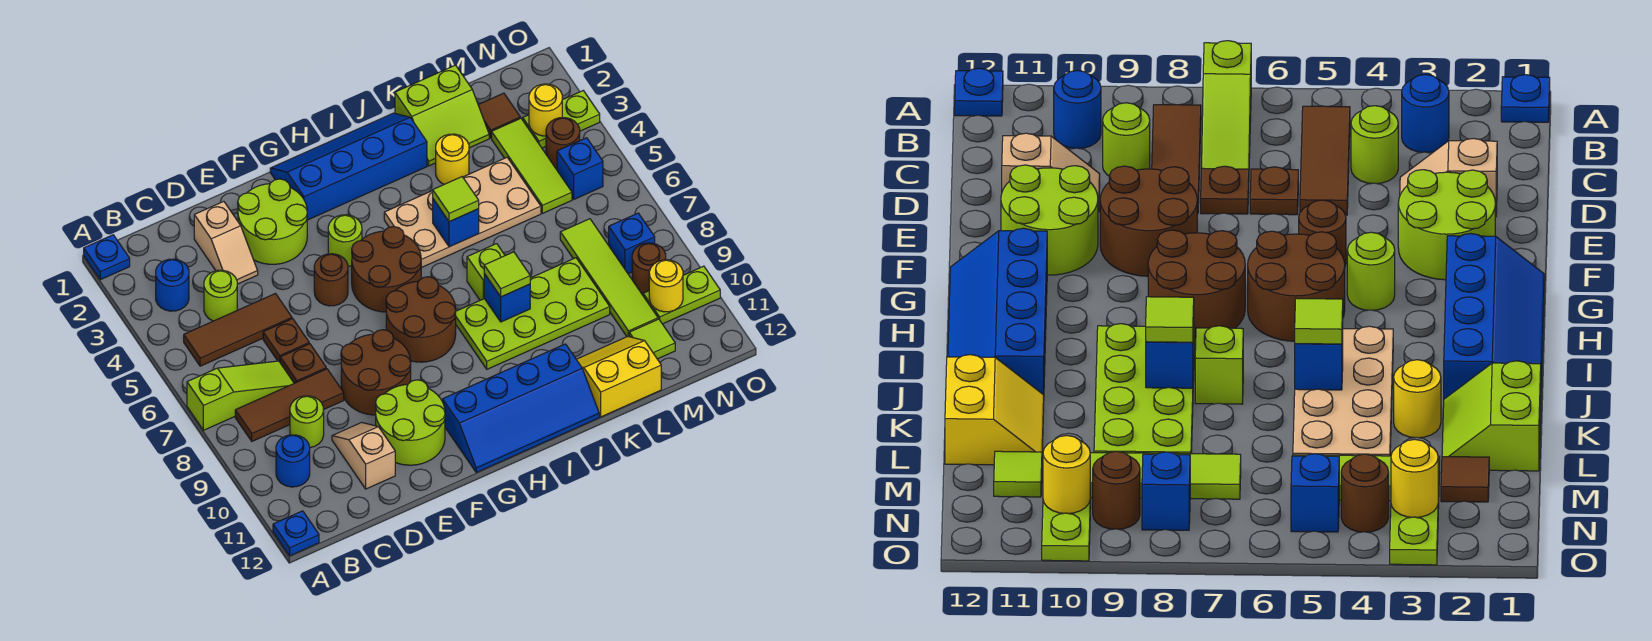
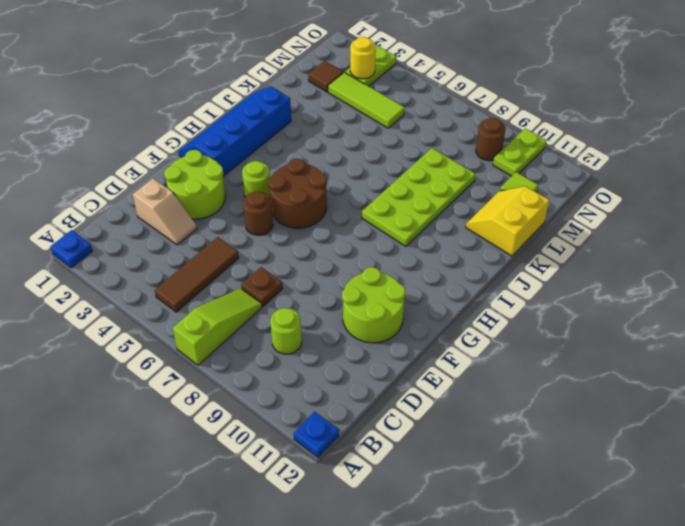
none -> blue round brick B3 level 1
none -> brown tile B8:D8 level 1
none -> blue round brick B10 level 1
none -> lime round brick C4 level 1

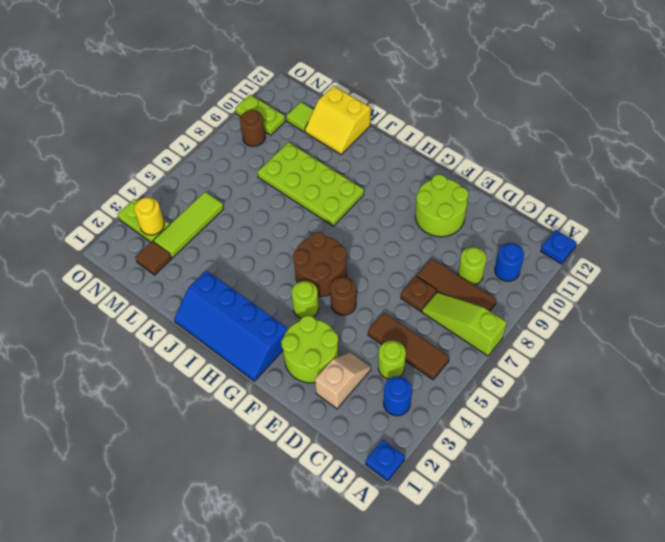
none -> brown plate D6 level 1
none -> tan slope D10:D11 level 1 top 11
none -> brown round brick E8:F9 level 1
none -> brown round brick G7:H8 level 1

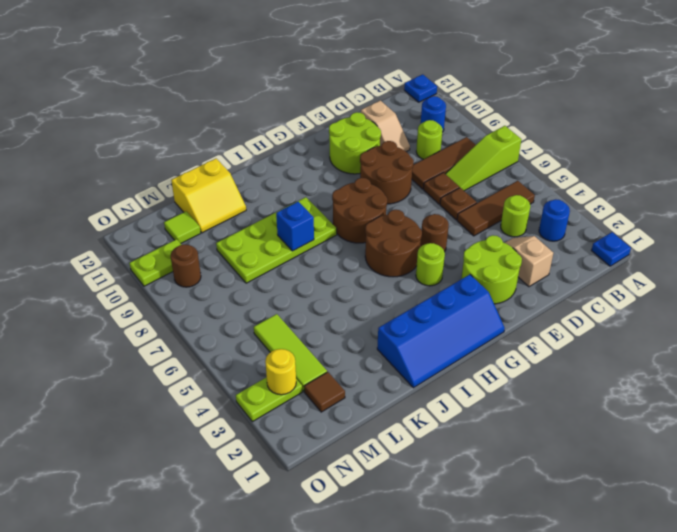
none -> blue slope G11:J12 level 1 top 11
none -> tan plate I4:L5 level 1
none -> lime brick J7 level 1
none -> lime slope K1:L2 level 1 top 1

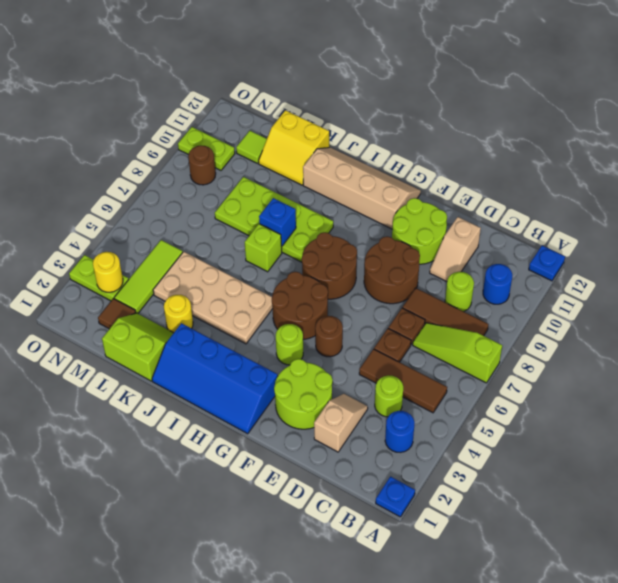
tan slope G11:J12 level 1 top 11 -> blue slope G11:J12 level 1 top 11
none -> lime tile M7:M10 level 1
none -> brown round brick N4 level 1
none -> blue brick N5 level 1
none -> blue brick N8 level 1

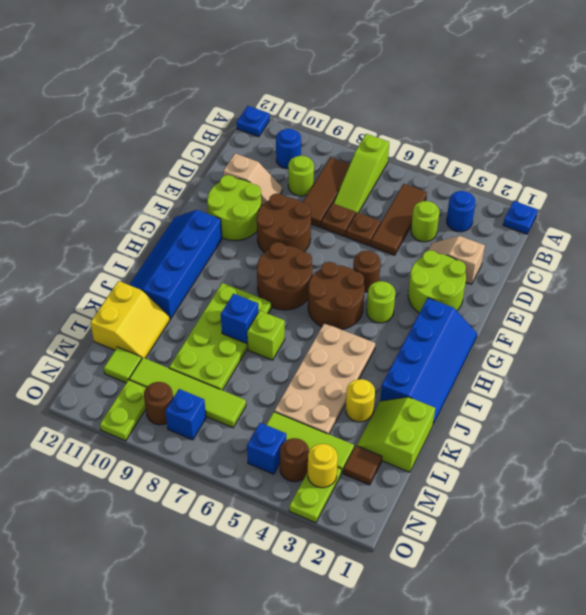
none -> blue brick J5 level 2
none -> yellow round brick N10 level 2
none -> lime tile J5 level 3
none -> lime tile J8 level 3

